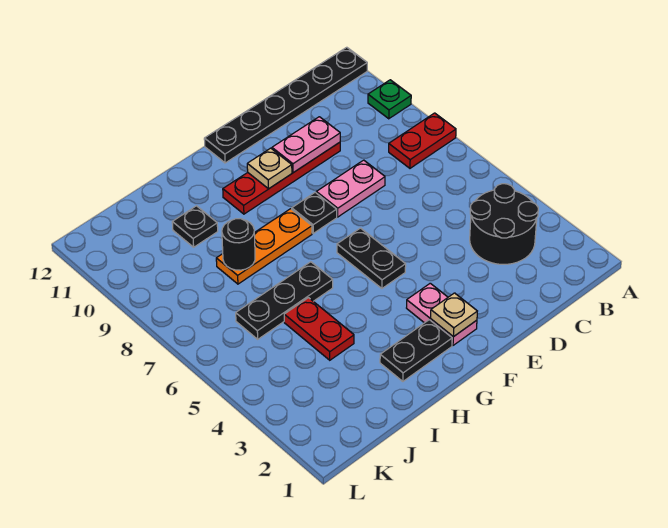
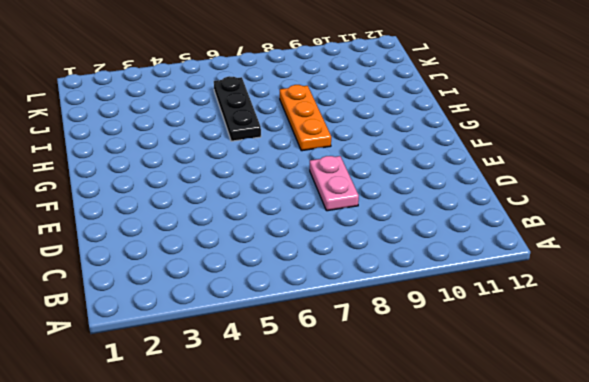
none -> red plate A8:B8 level 1
none -> green plate A10 level 1
none -> black plate A12:F12 level 1

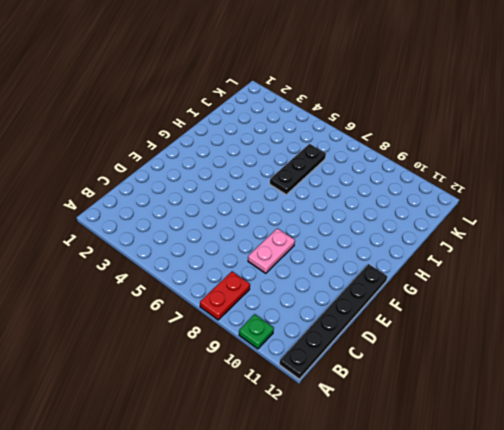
none -> black round brick B3:C4 level 1
none -> red plate D10:G10 level 1
none -> pink plate F2:F3 level 1

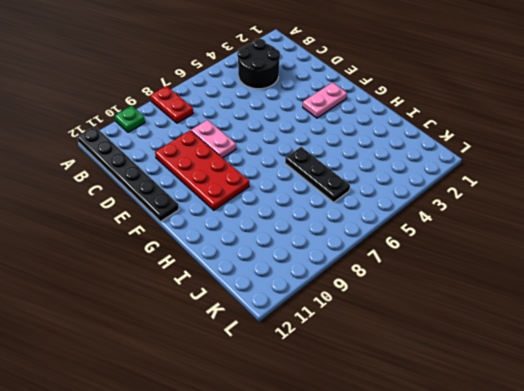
red plate D9:G10 level 1 -> red plate D10:G10 level 1
none -> black plate F5:F6 level 1
none -> black plate F8 level 1
none -> black plate G2:H2 level 1

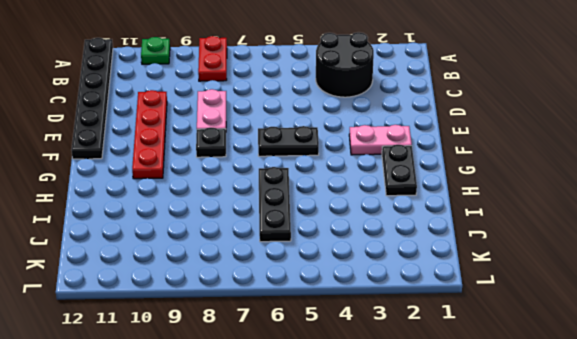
none -> orange plate G8:I8 level 1
none -> red plate I4:I5 level 1
none -> black plate I10 level 1

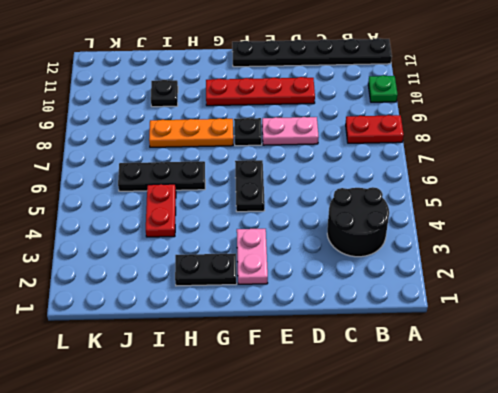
none -> pink plate D10:E10 level 2
none -> tan plate F2 level 2
none -> tan plate F10 level 2

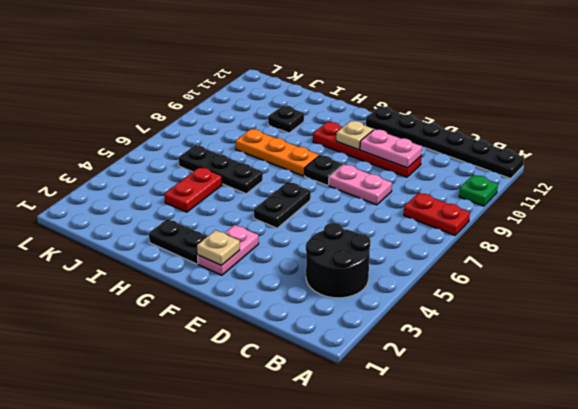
none -> black round brick I8 level 2

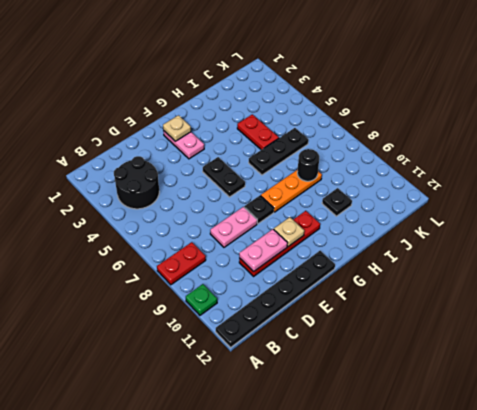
none -> black plate G2:H2 level 1

